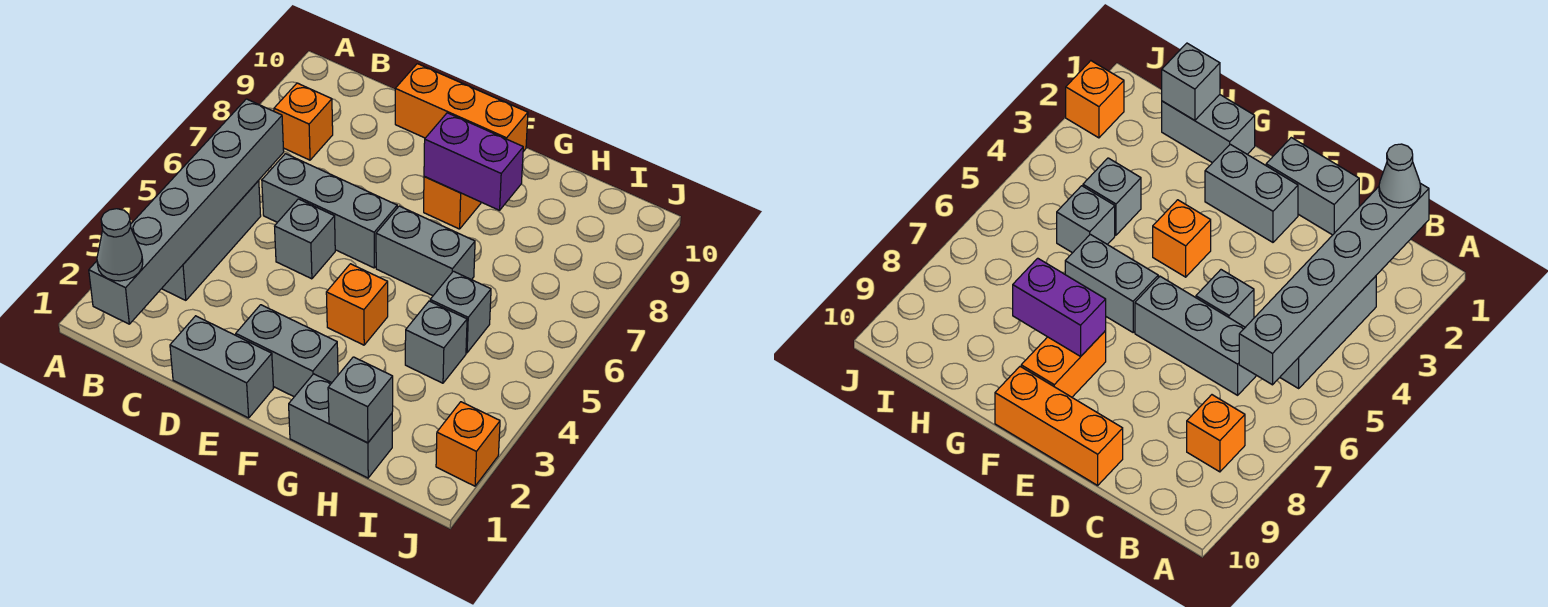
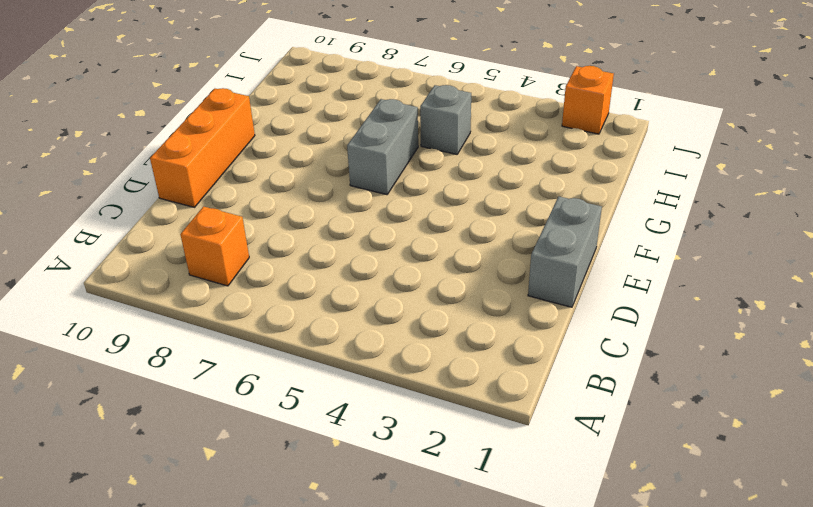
none -> grey brick B3:B5 level 1
none -> grey brick C6:E6 level 1
none -> grey brick D5 level 1

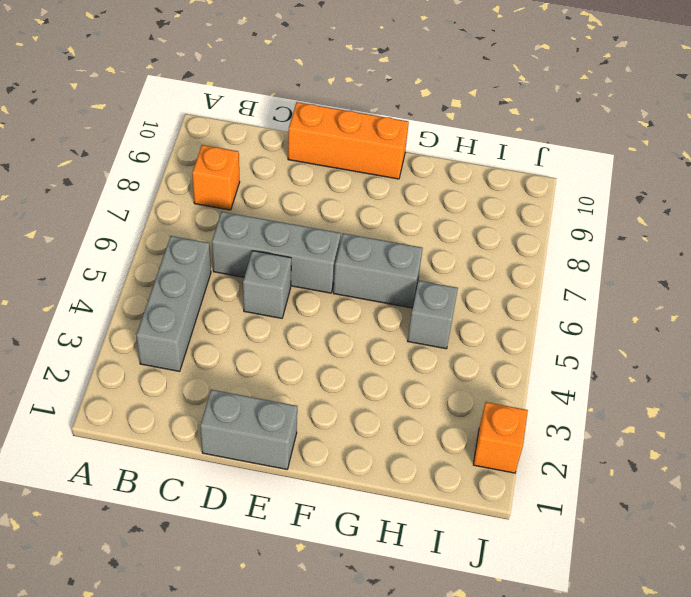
none -> grey brick E2:F2 level 1
none -> orange brick F4 level 1
none -> orange brick F8:F9 level 1

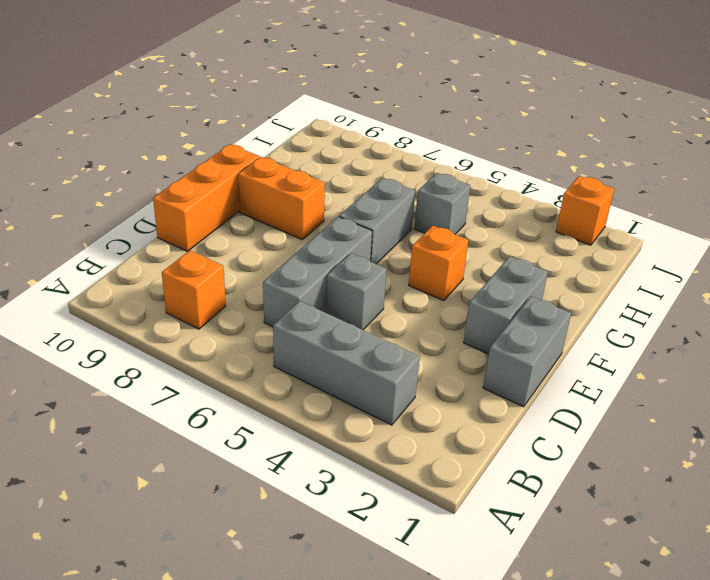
none -> grey brick G1:H1 level 1
none -> grey brick H4 level 1
none -> grey brick B1:B6 level 2

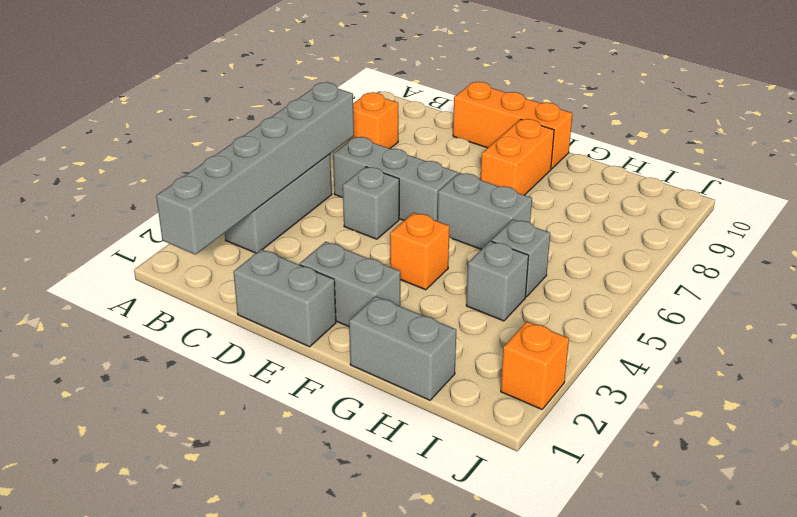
none -> purple brick F8:G8 level 2
none -> grey brick H1 level 2
none -> grey cone B1 level 3

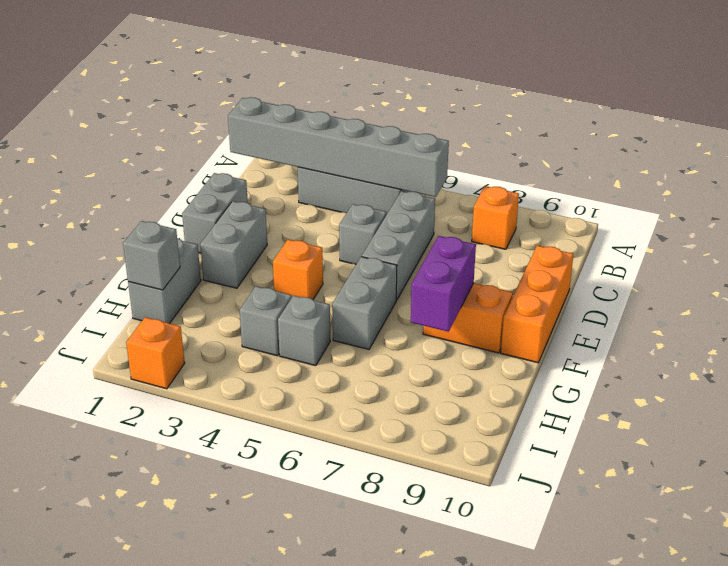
none -> grey cone B1 level 3

